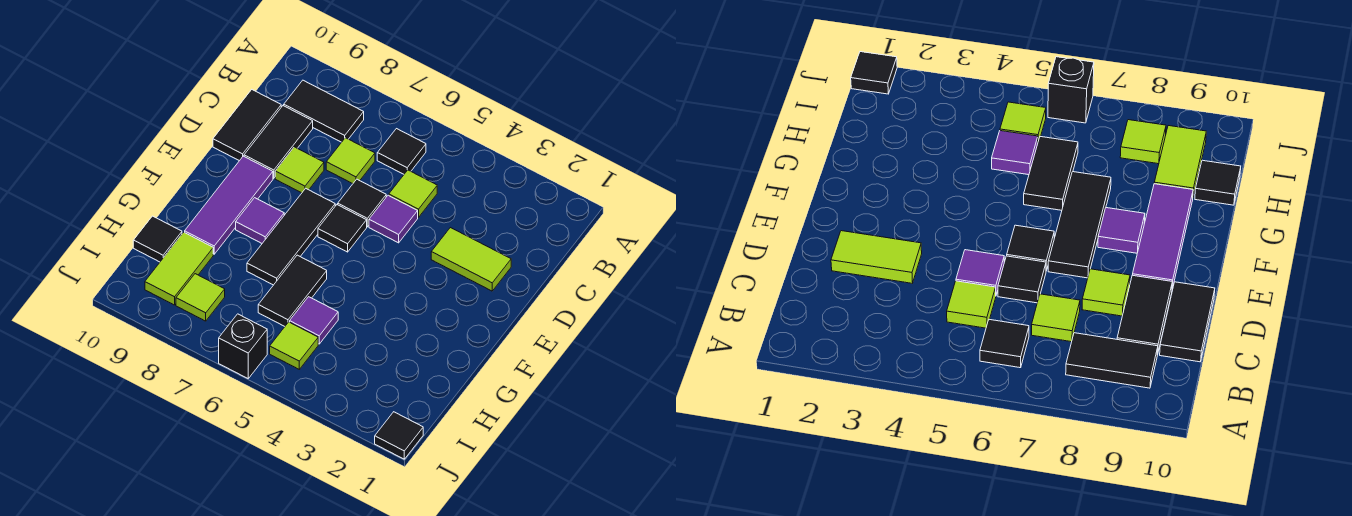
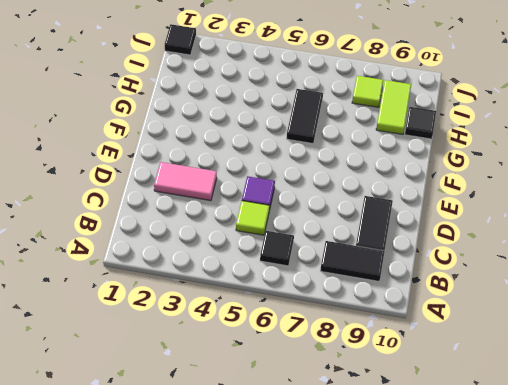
pink tile D2:D3 level 1 -> lime tile D2:D3 level 1
none -> lime tile C7 level 1
none -> black tile C10:D10 level 1
none -> black tile D6 level 1

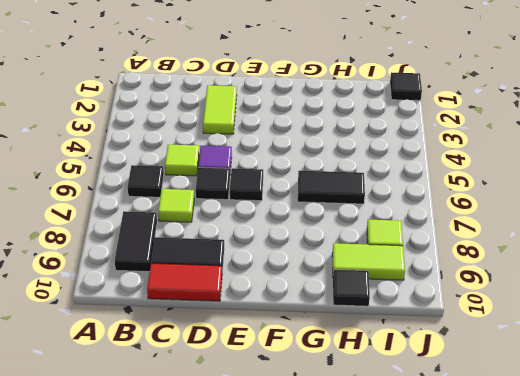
red tile C10:D10 level 1 -> black tile C10:D10 level 1
none -> lime tile D8 level 1
none -> black tile E7:G7 level 1
none -> purple tile E9:G9 level 1

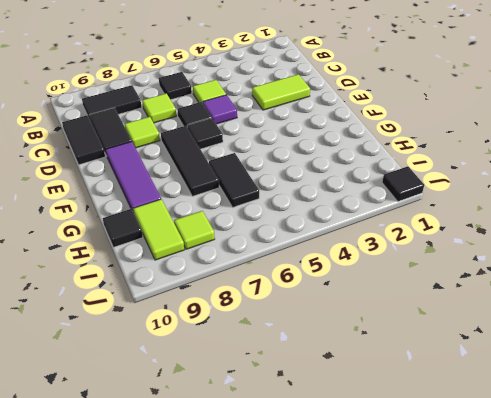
none -> purple tile F8 level 1
none -> purple tile H5 level 1
none -> lime tile I5 level 1

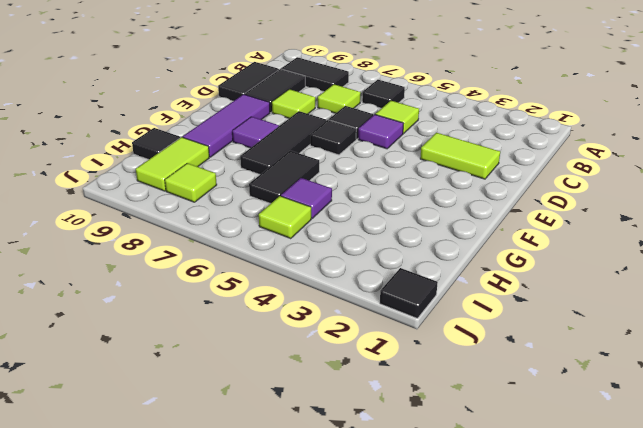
none -> black brick J6 level 1

